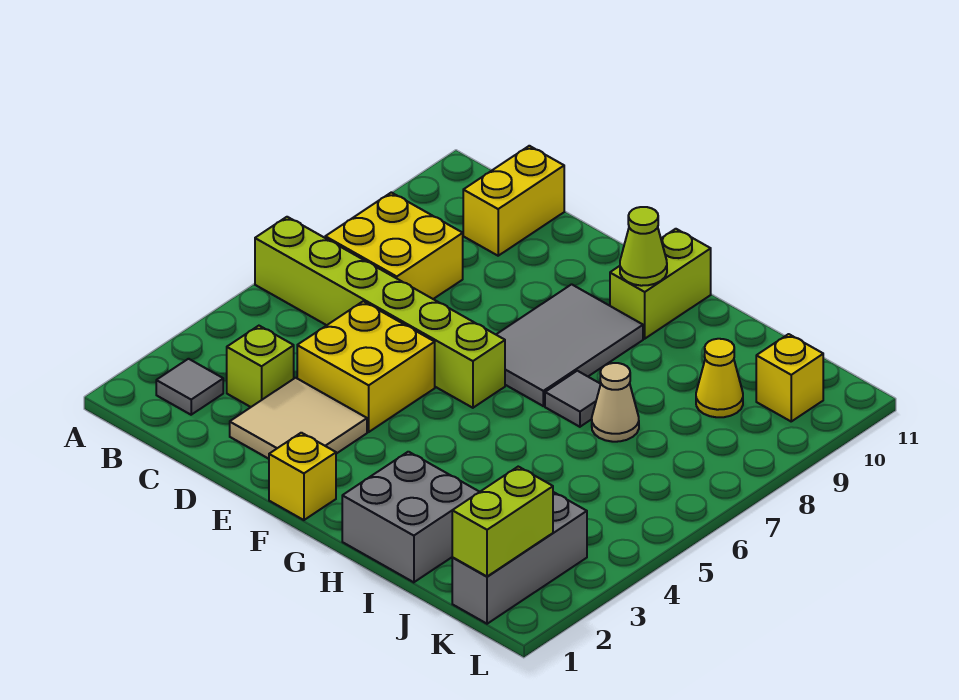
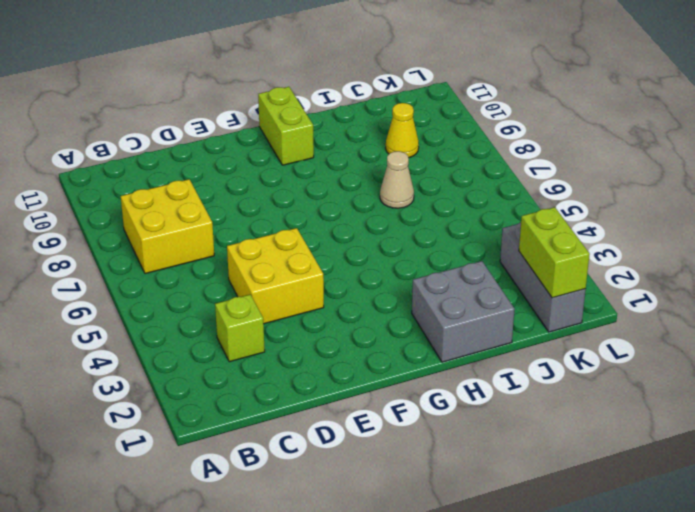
none -> lime brick A6:F6 level 1
none -> grey tile B2 level 1
none -> yellow brick C10:C11 level 1

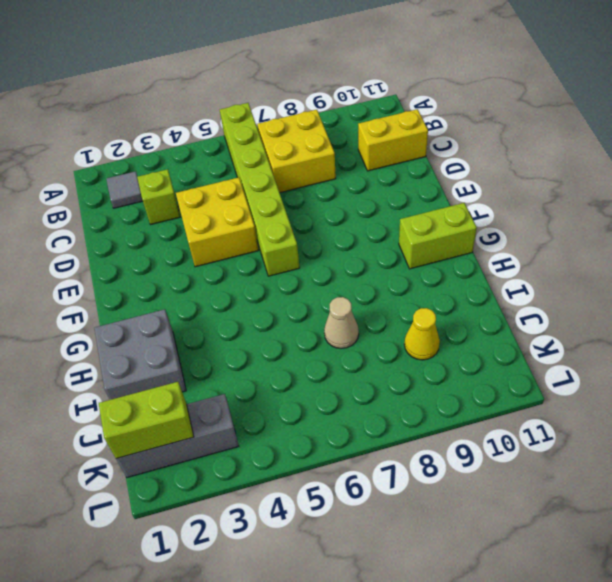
none -> tan tile D2:E3 level 1
none -> yellow brick F1 level 1
none -> grey tile F7:G9 level 1

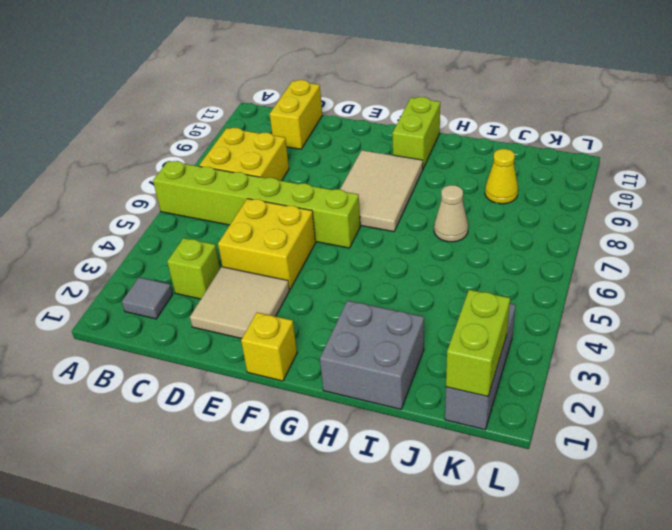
tan tile F7:G9 level 1 -> grey tile F7:G9 level 1
none -> grey tile H7 level 1
none -> yellow brick K10 level 1
none -> lime cone G10 level 2

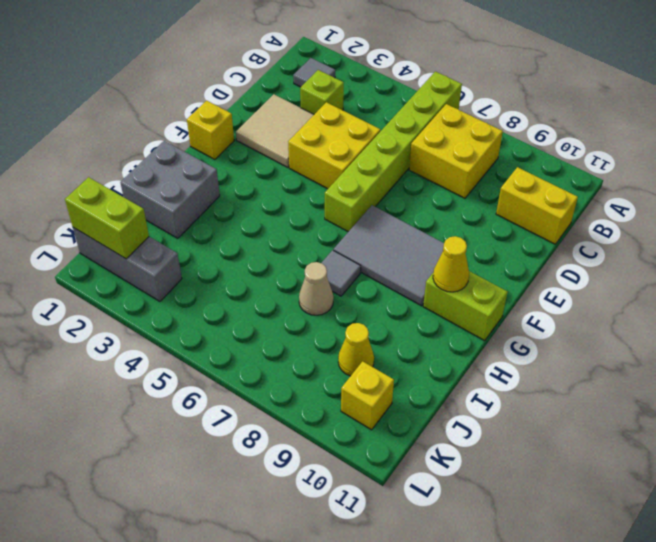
yellow cone G10 level 2 -> lime cone G10 level 2

